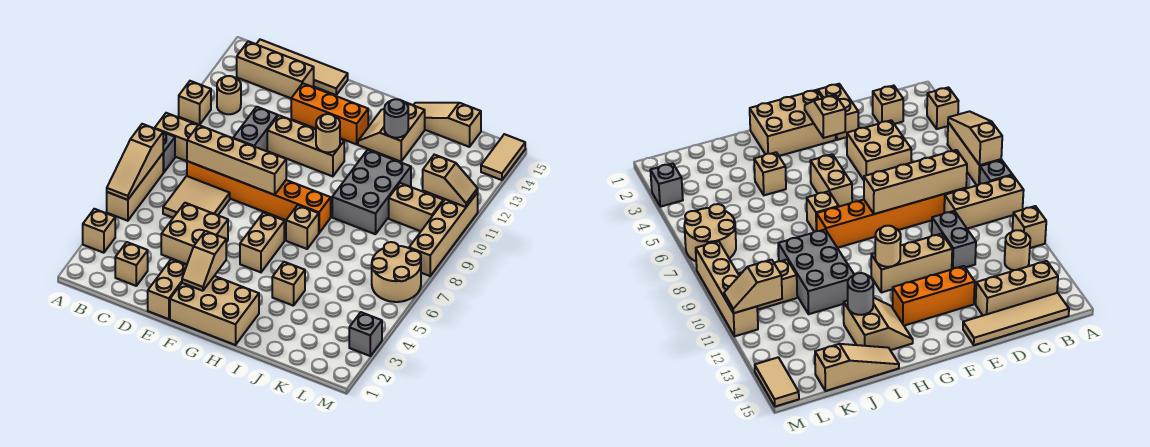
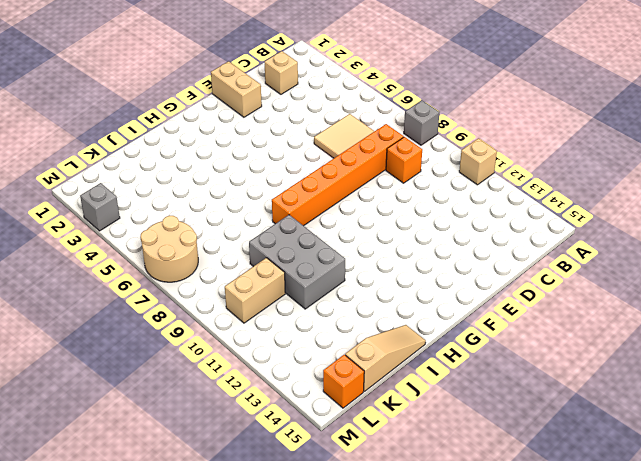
orange brick C9 level 1 -> tan brick A9:C9 level 1
orange brick L15 level 1 -> none
none -> tan brick A3 level 1
none -> tan brick A5:A7 level 1
none -> tan round brick B12 level 1
none -> tan brick B14:D14 level 1

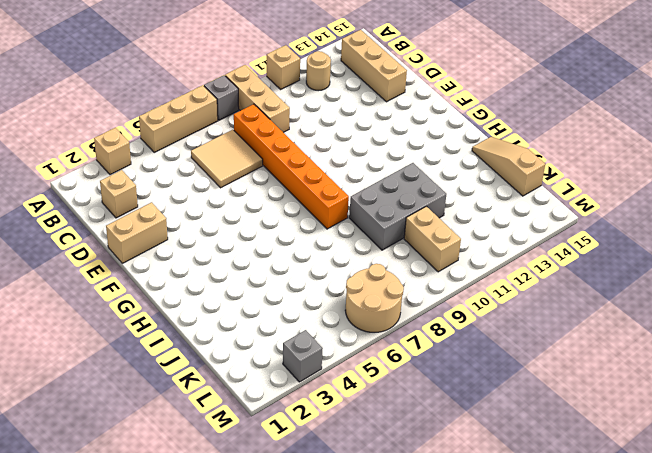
none -> tan tile B15:E15 level 1
none -> tan brick D4:E5 level 1
none -> grey brick D10:D11 level 1
none -> tan brick E11:G11 level 1

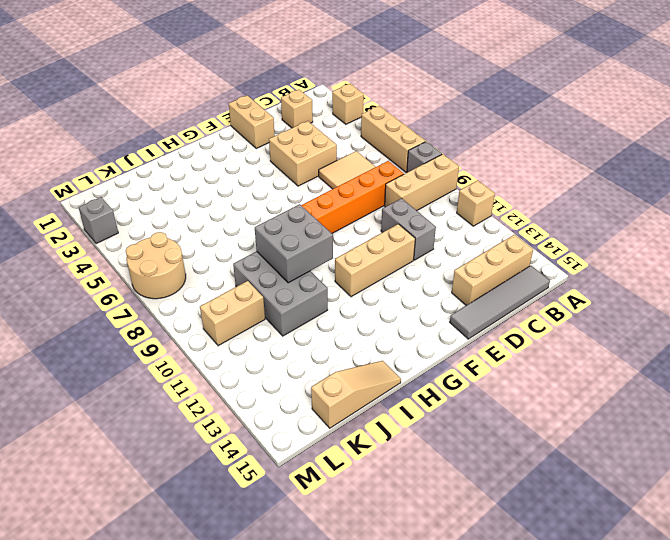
grey tile B15:E15 level 1 -> tan tile B15:E15 level 1
grey brick H9:I10 level 2 -> none
none -> tan round brick B12 level 1
none -> orange brick E13:G13 level 1
none -> tan brick F1:H2 level 1
none -> tan brick G5:G6 level 1

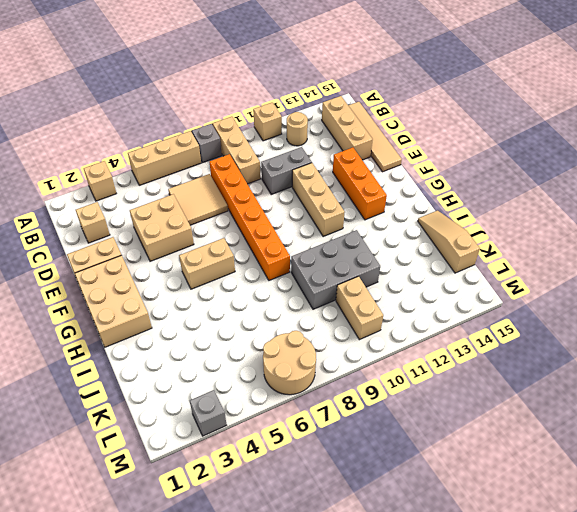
none -> tan brick H7 level 1
none -> tan slope H13:I14 level 1 top I
none -> tan brick I4 level 1
none -> tan brick M8:M11 level 1

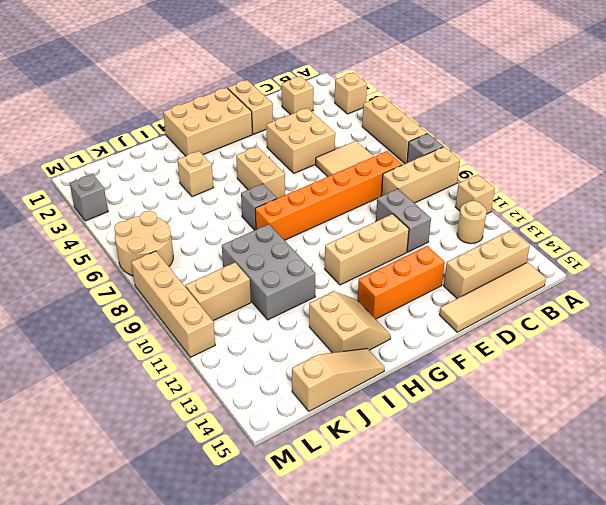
grey brick H7 level 1 -> tan brick H7 level 1
none -> tan tile M14:M15 level 1
none -> tan slope A5:A7 level 2 top 7
none -> tan brick C8:F8 level 2
none -> tan slope F2:F3 level 2 top 3

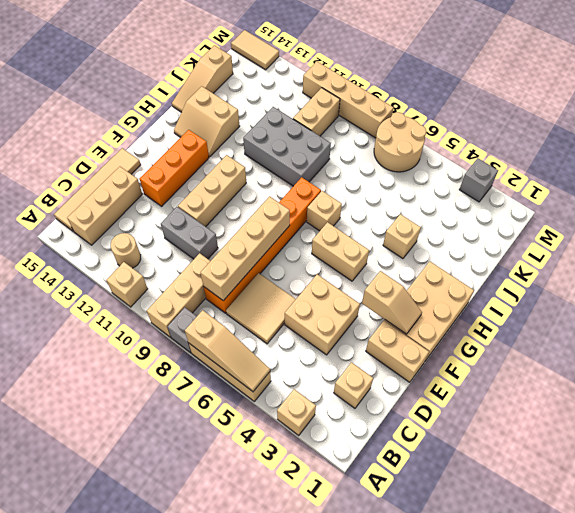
none -> tan round brick G11 level 2
none -> grey round brick I13 level 2
none -> tan slope L11:M11 level 2 top L

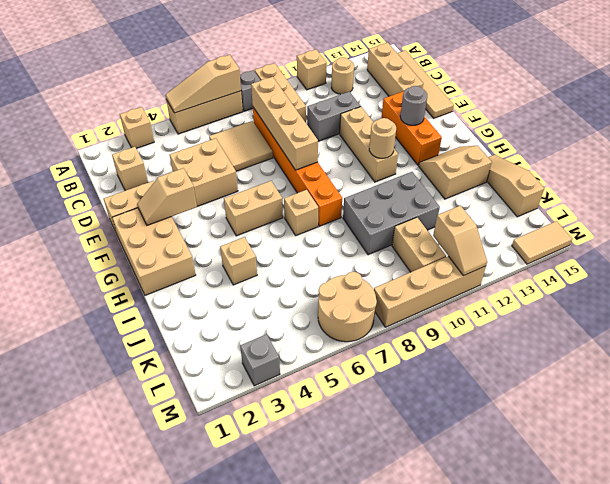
grey round brick F13 level 2 -> grey round brick I13 level 2

